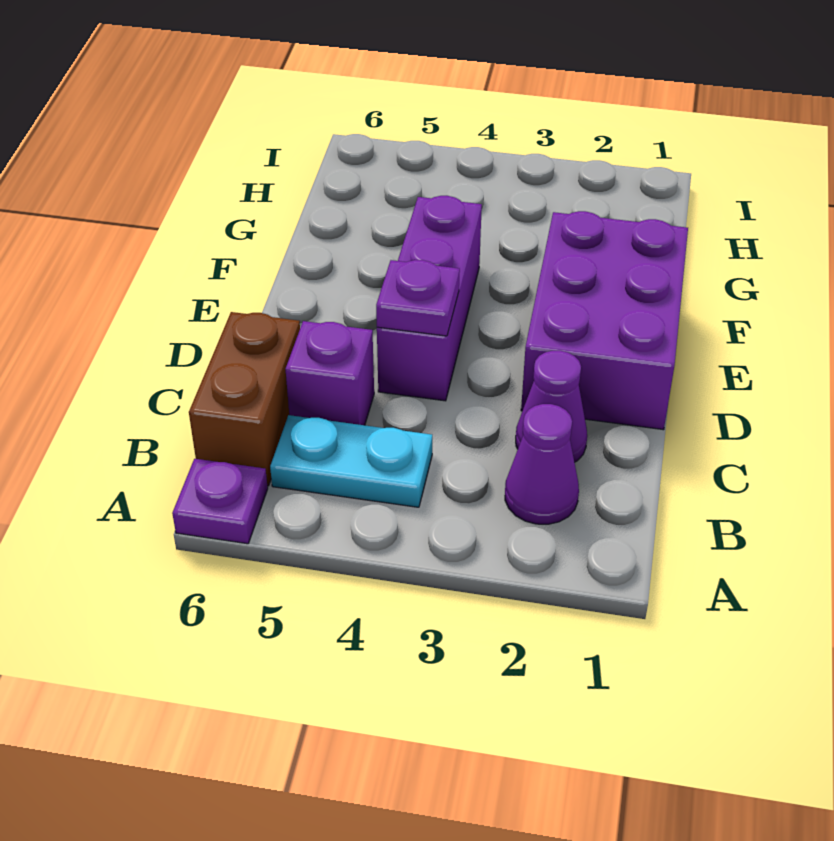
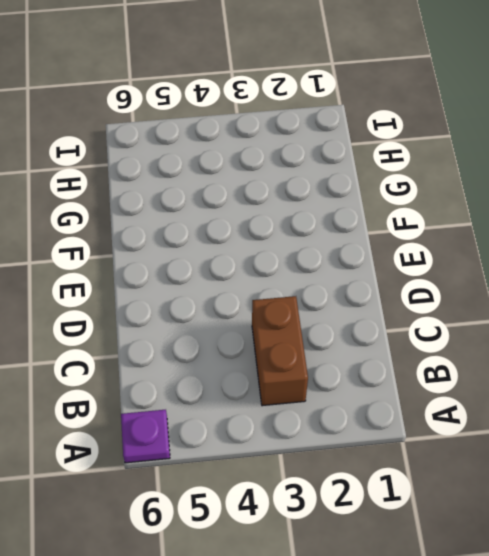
brown brick B3:C3 level 1 -> brown brick B6:C6 level 1
none -> purple cone B2 level 1
none -> cyan plate B4:B5 level 1

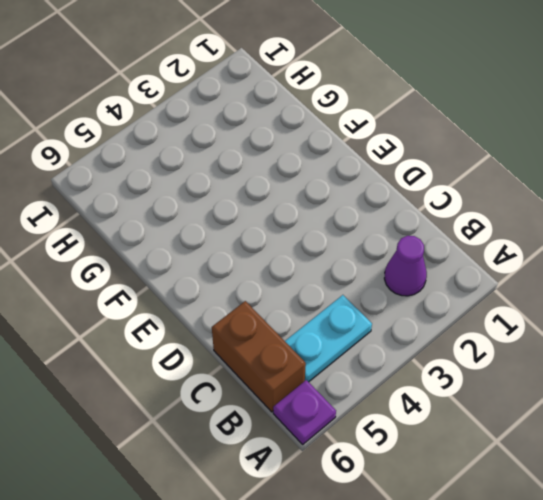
none -> purple cone C2 level 1
none -> purple brick C5 level 1

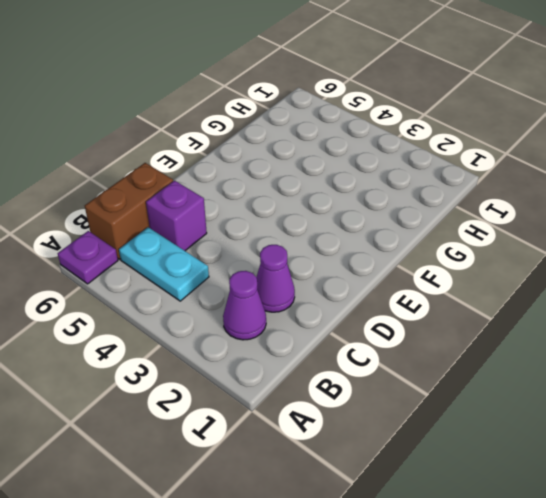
none -> purple brick D1:F2 level 1
none -> purple brick D4:F4 level 1

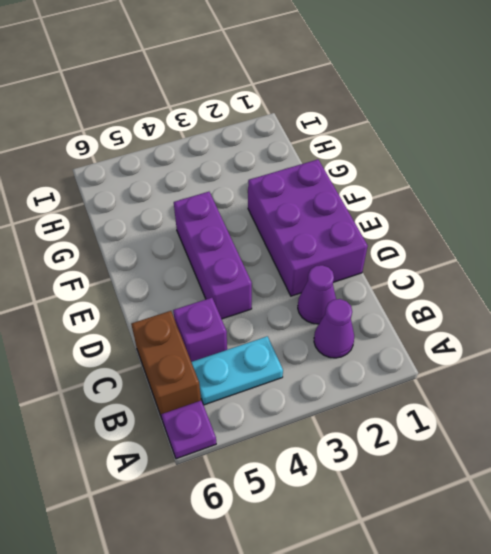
none -> purple plate D4 level 2

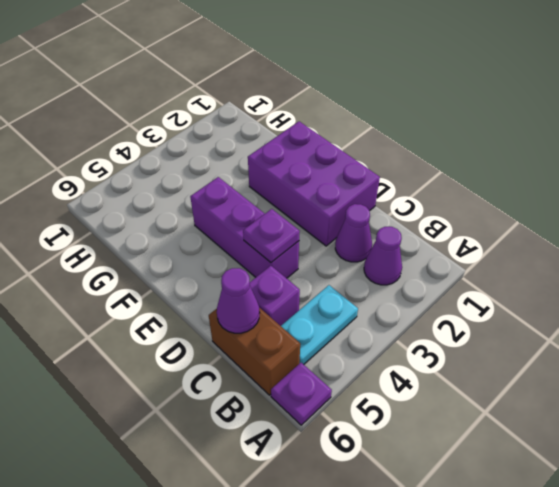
purple cone C6 level 2 -> none

